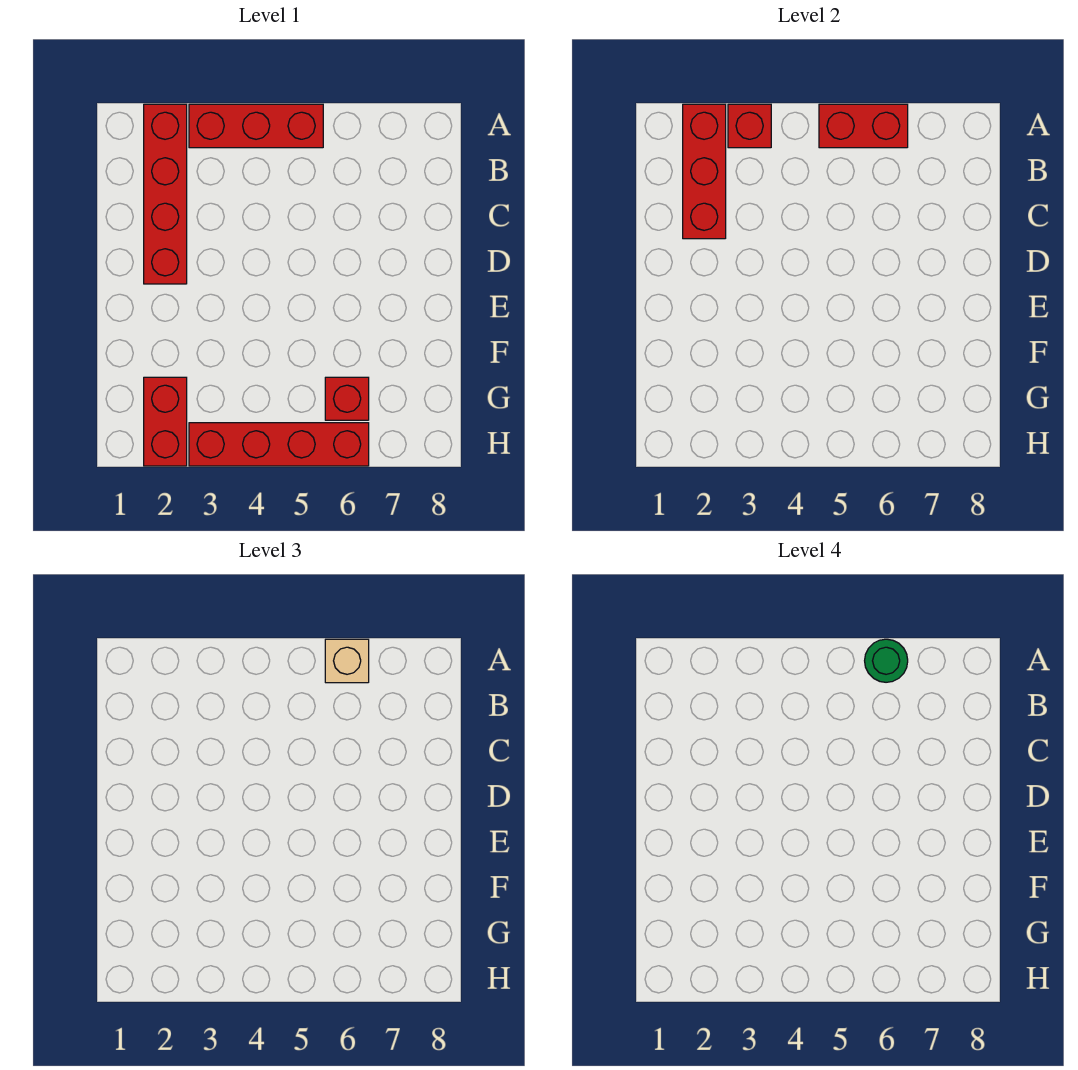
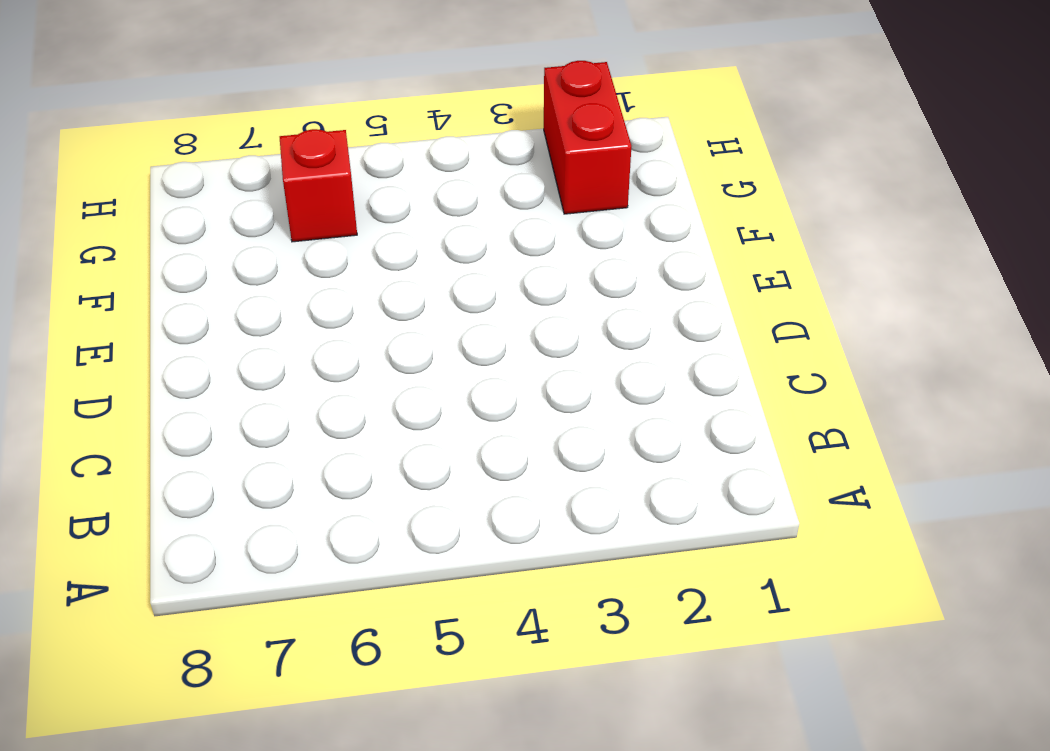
none -> red brick A2:D2 level 1
none -> red brick A3:A5 level 1

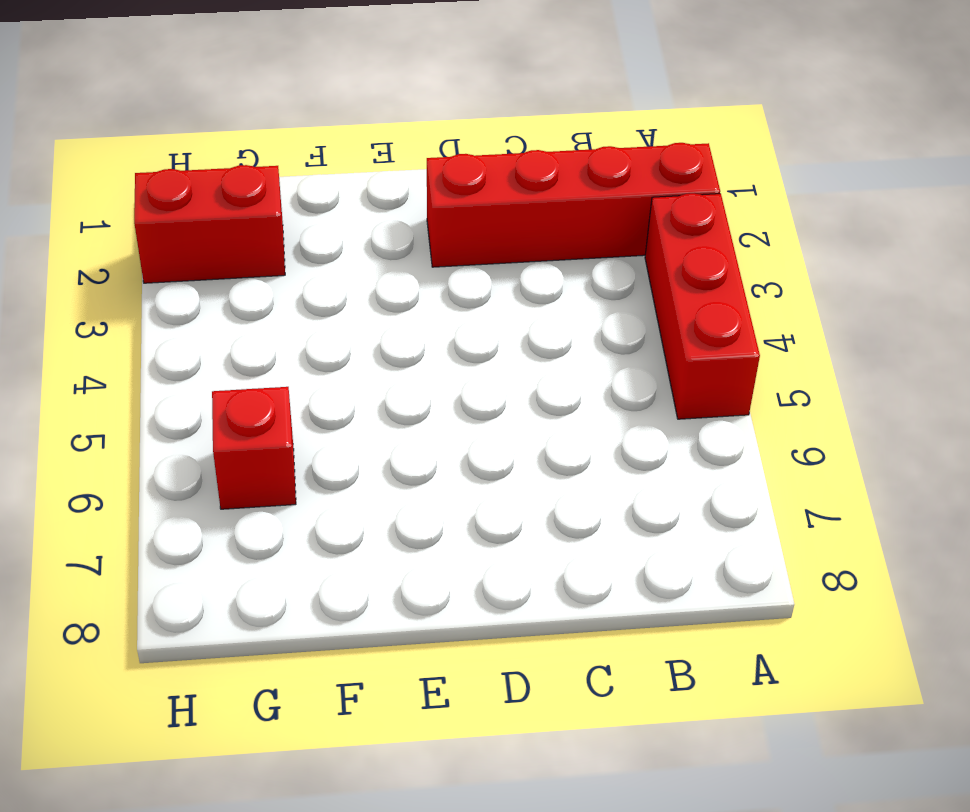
none -> red brick H3:H6 level 1
none -> red brick A2:C2 level 2

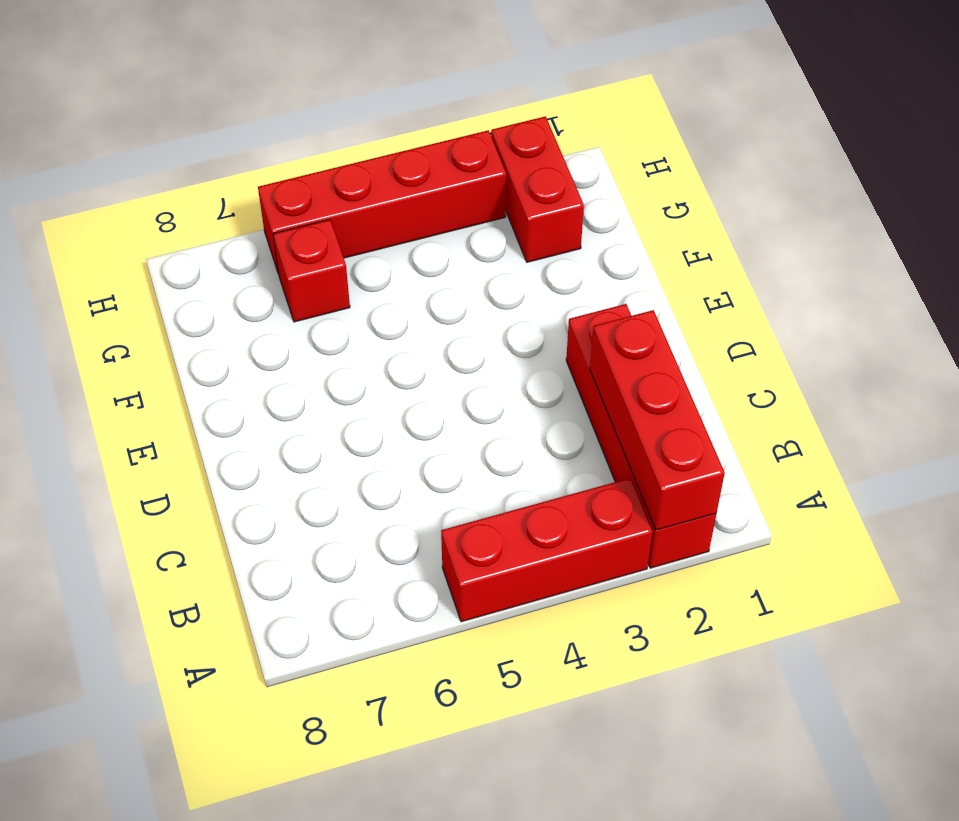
none -> red brick A3 level 2
none -> red brick A5:A6 level 2

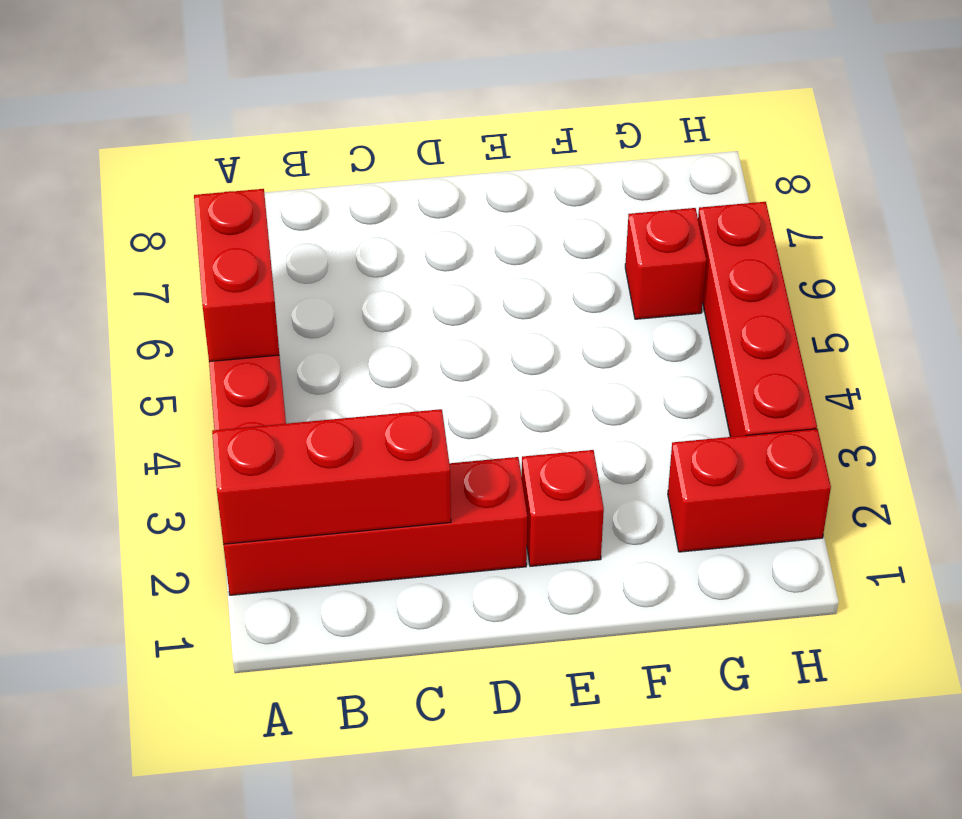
red brick E2 level 1 -> red brick A3 level 2
none -> tan brick A6 level 3
none -> green round brick A6 level 4

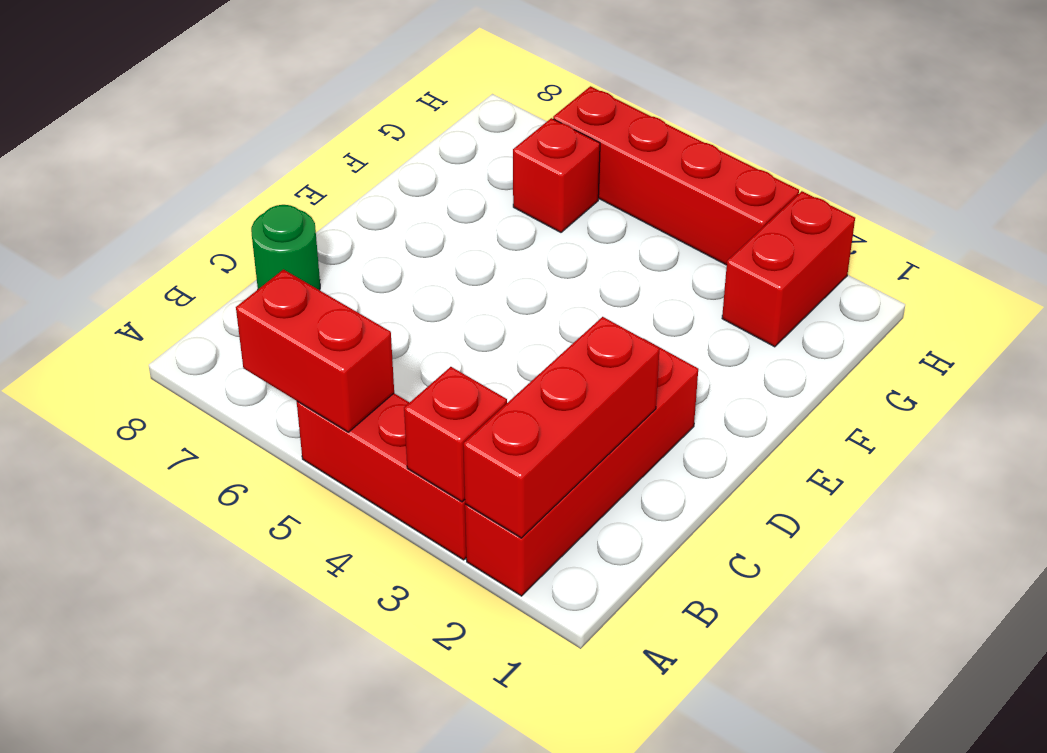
green round brick C8 level 1 -> green round brick A6 level 4
none -> tan brick A6 level 3

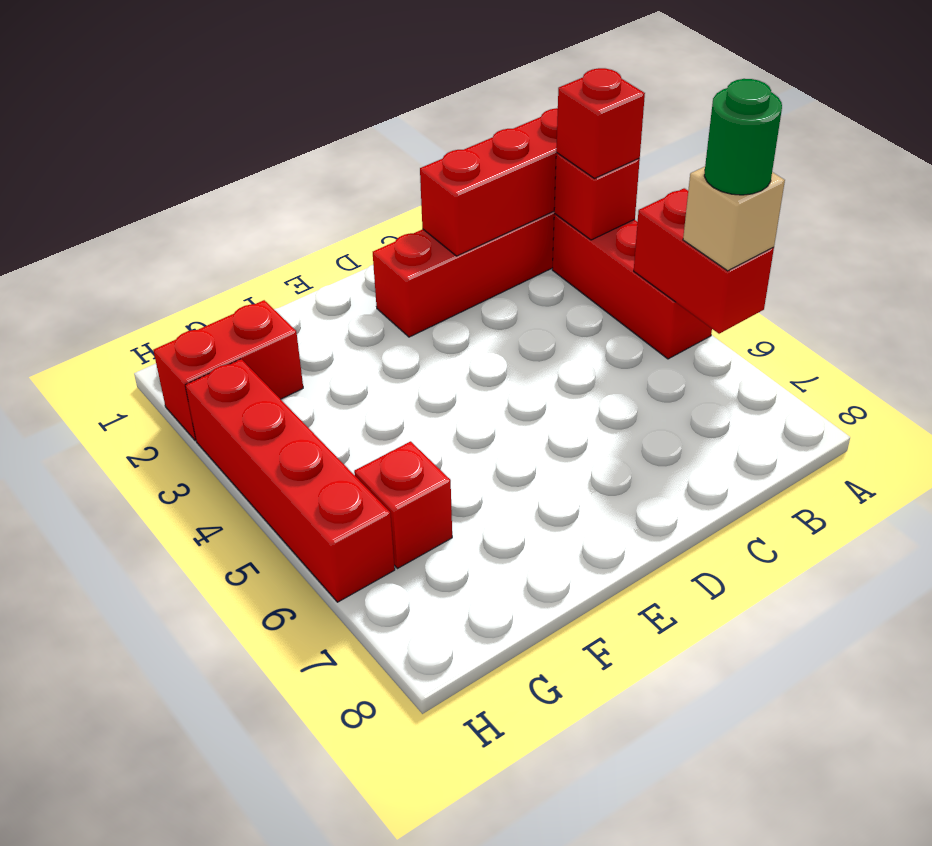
red brick A3 level 3 -> none

